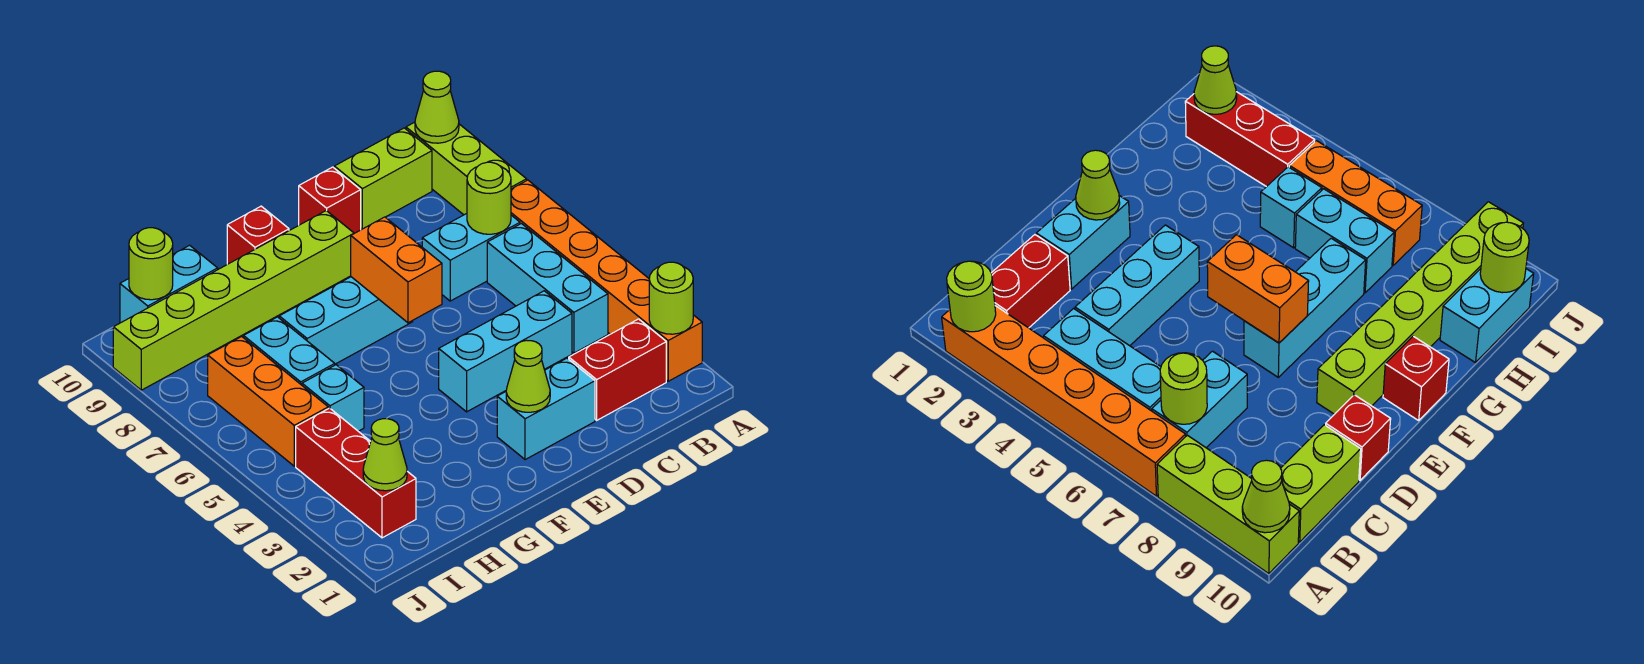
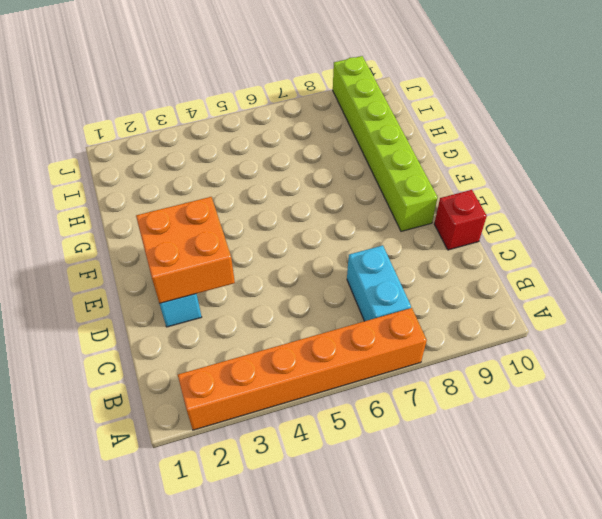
orange brick D2:E3 level 2 -> lime cone E2 level 2
none -> lime brick A8:A10 level 1
none -> red brick B2:C2 level 1
none -> cyan brick B4:B6 level 1

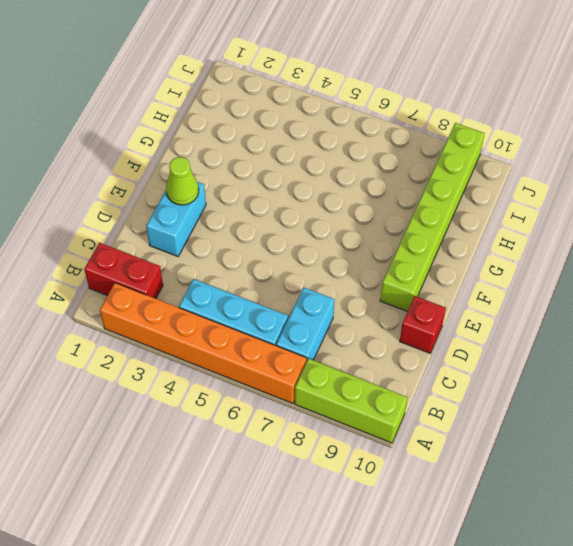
red brick B1:B2 level 1 -> red brick B2:C2 level 1
none -> lime brick B10:C10 level 1
none -> cyan brick C4:E4 level 1
none -> cyan brick E7:G7 level 1

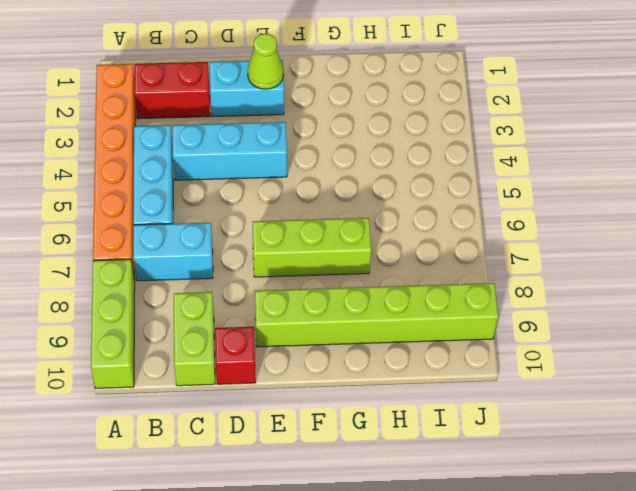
lime brick C9:C10 level 1 -> lime brick B10:C10 level 1
lime brick E7:G7 level 1 -> cyan brick E7:G7 level 1
none -> red brick F10 level 1
none -> cyan brick H5 level 1
none -> cyan brick H6:H7 level 1

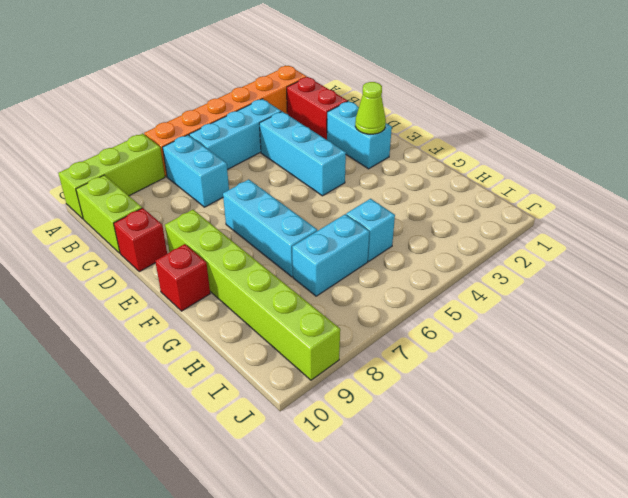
none -> cyan brick H10:I10 level 1
none -> red brick I2:I4 level 1
none -> orange brick I5:I7 level 1

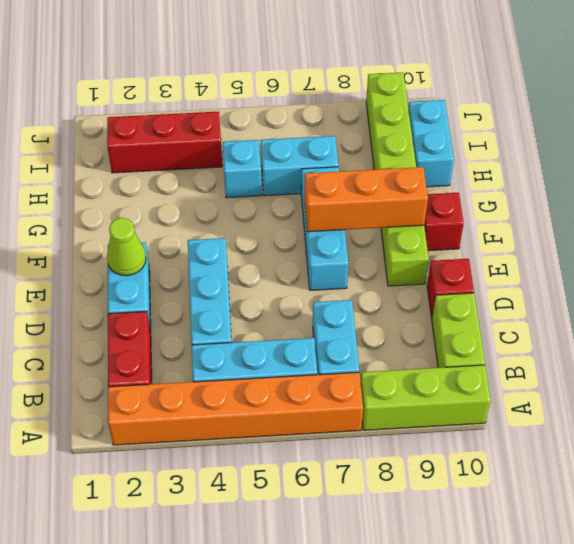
orange brick F7:F9 level 2 -> orange brick I5:I7 level 1
none -> lime round brick A2 level 2
none -> lime cone A10 level 2
none -> lime round brick B7 level 2

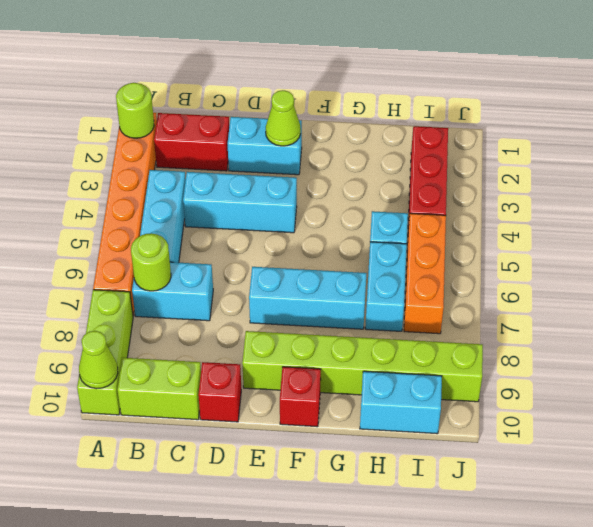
none -> orange brick E6:E7 level 2
none -> lime cone I2 level 2
none -> lime round brick I10 level 2

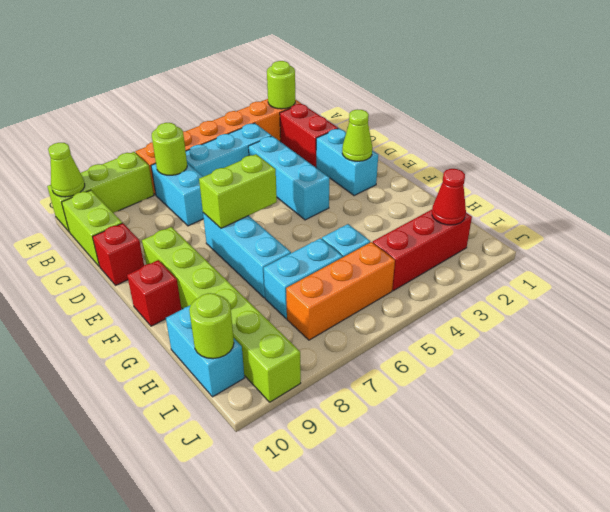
lime brick E6:E7 level 2 -> orange brick E6:E7 level 2
red cone I2 level 2 -> lime cone I2 level 2

